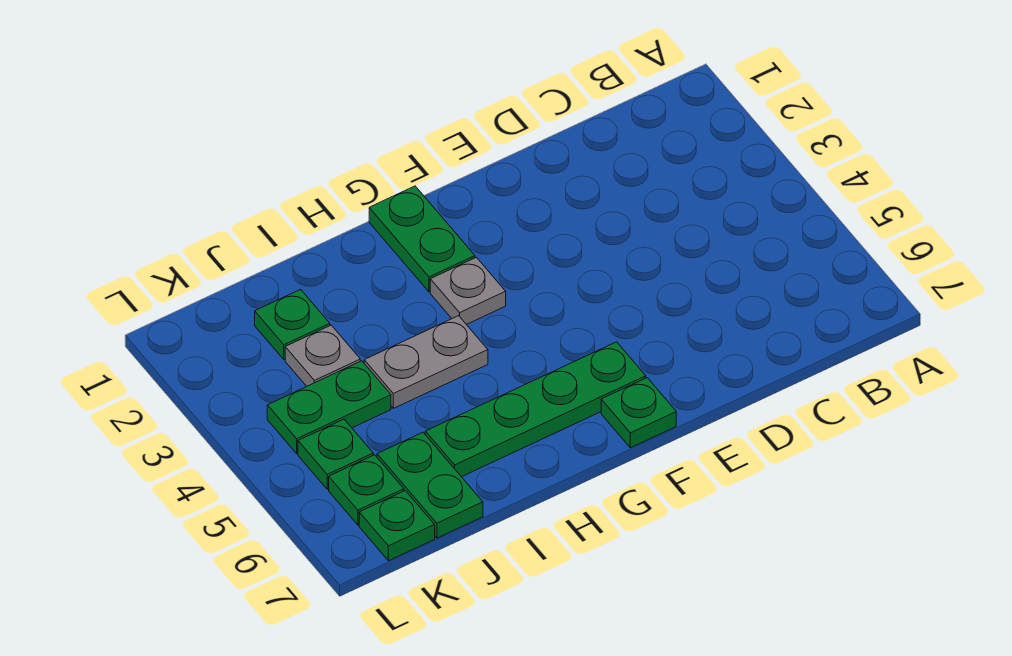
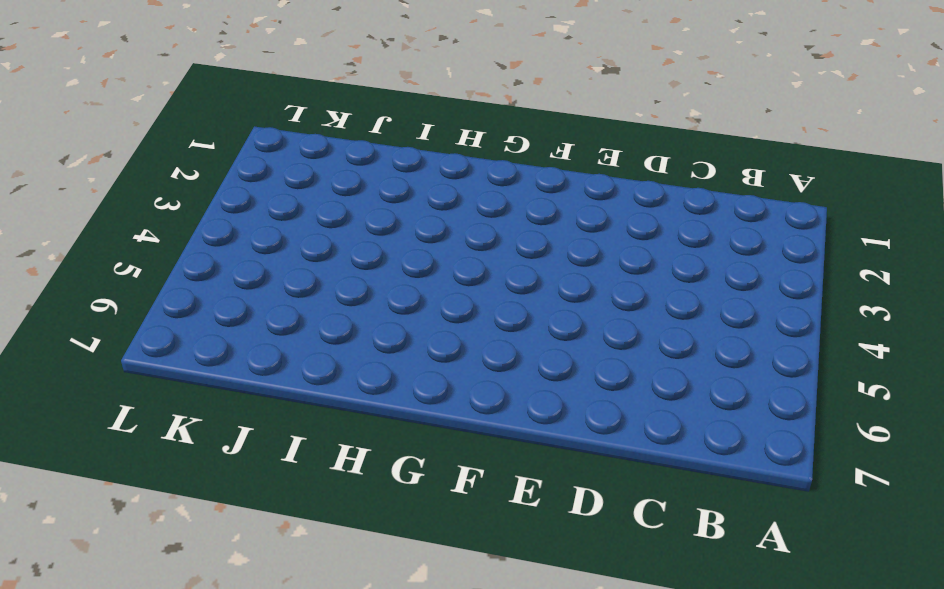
none -> green plate F6:I6 level 1
none -> green plate F7 level 1
none -> green plate G1:G2 level 1

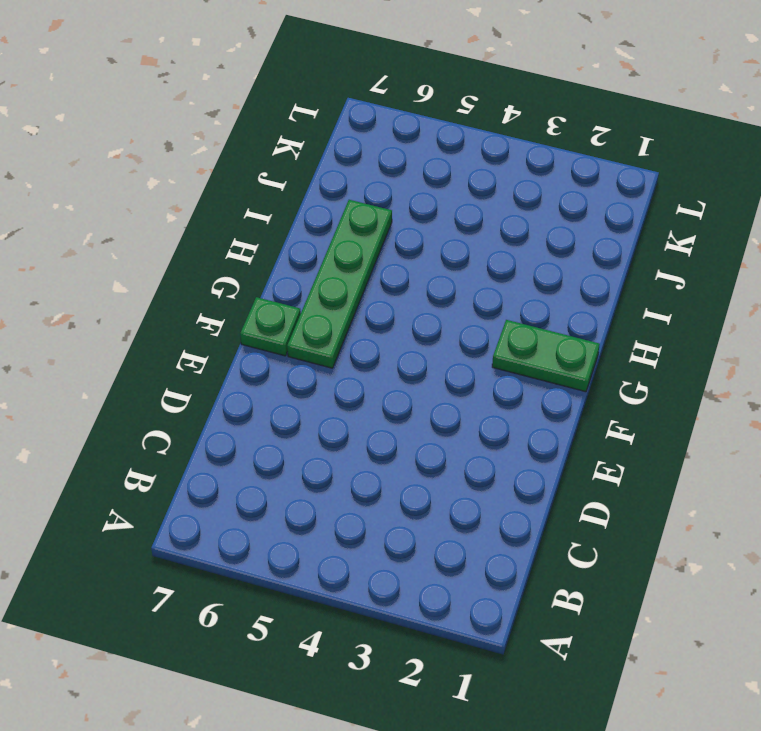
none -> grey plate G3 level 1
none -> grey plate H4:I4 level 1
none -> green plate J2 level 1

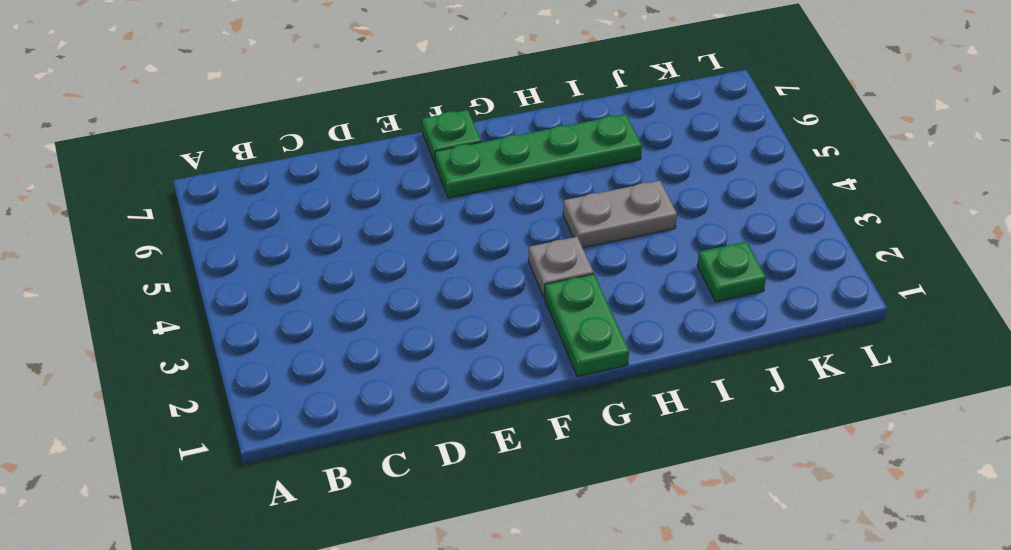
none -> grey plate J3 level 1
none -> green plate J4:K4 level 1
none -> green plate J6:J7 level 1

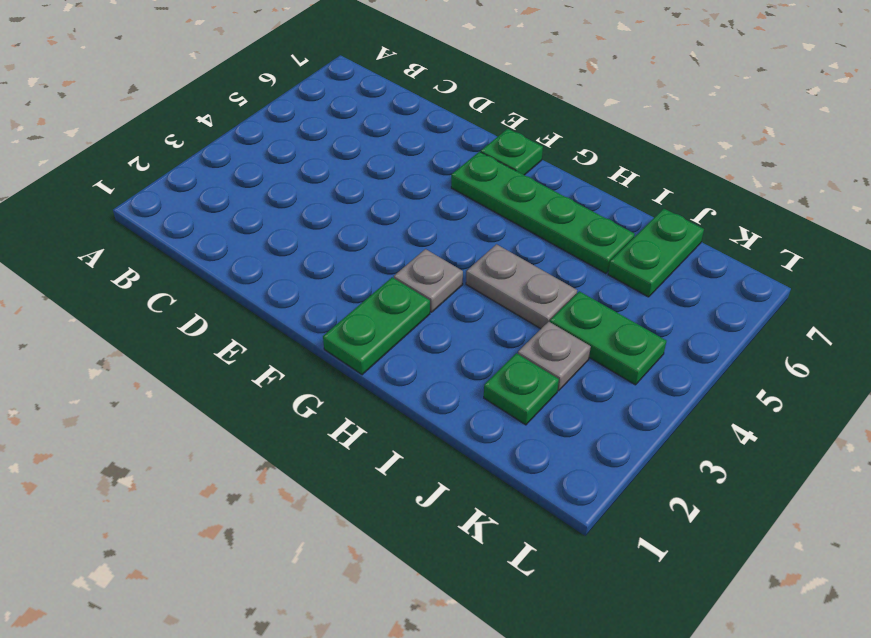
none -> green plate K5 level 1
none -> green plate K6 level 1
none -> green plate K7 level 1

